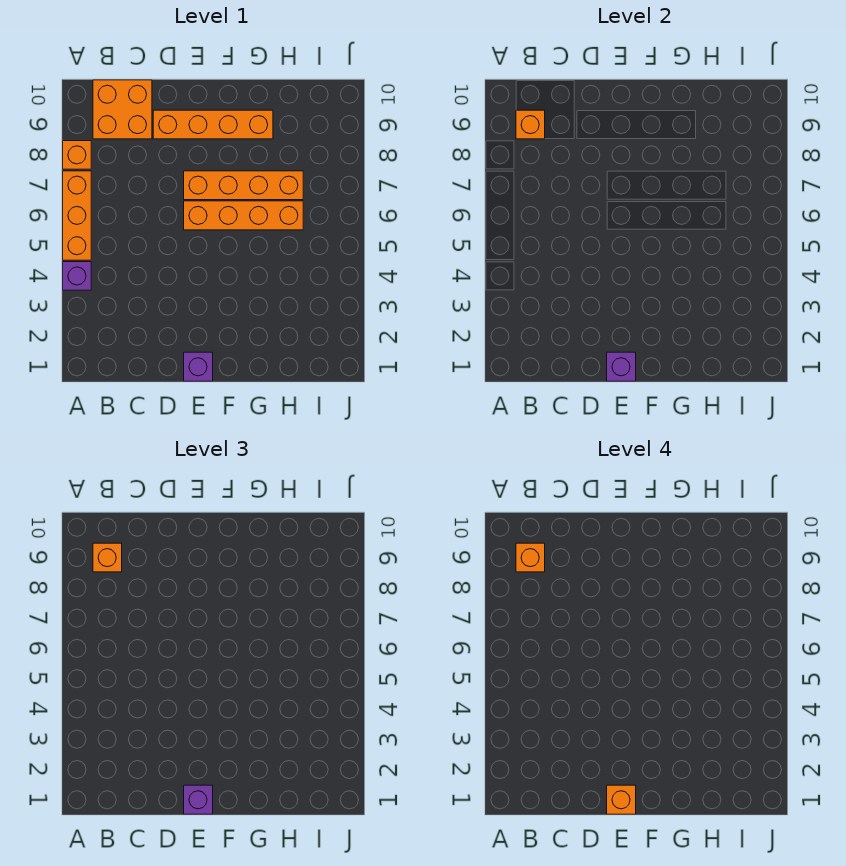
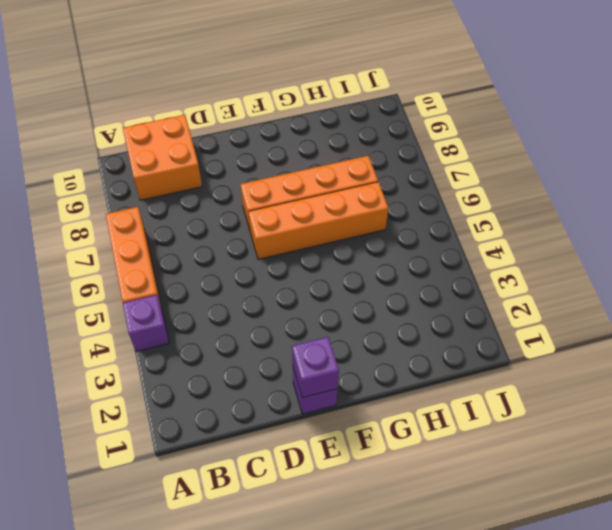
none -> orange brick A8 level 1
none -> orange brick D9:G9 level 1
none -> orange brick B9 level 2

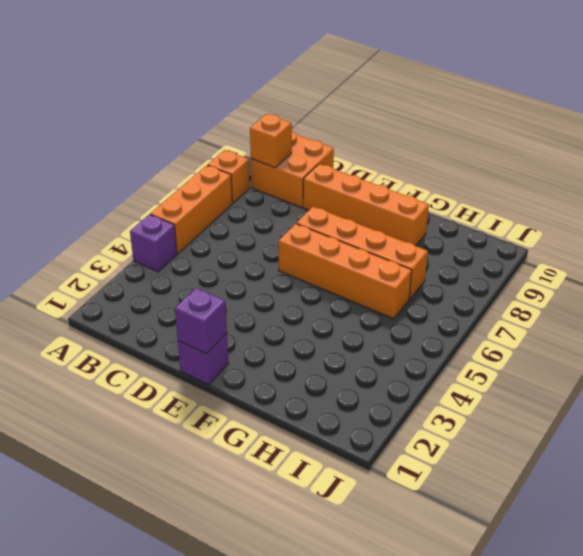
none -> orange brick B9 level 3
none -> purple brick E1 level 3
none -> orange brick B9 level 4

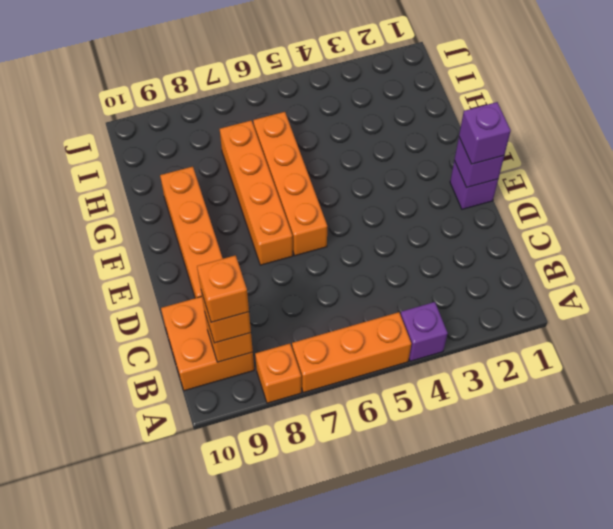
none -> orange brick E1 level 4

